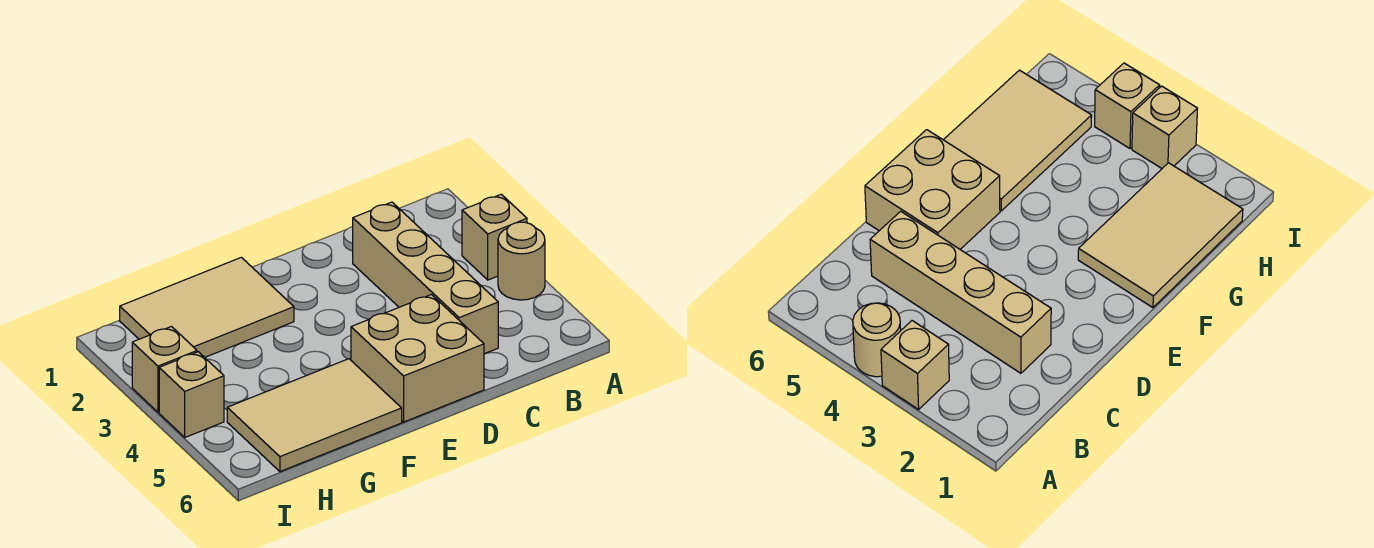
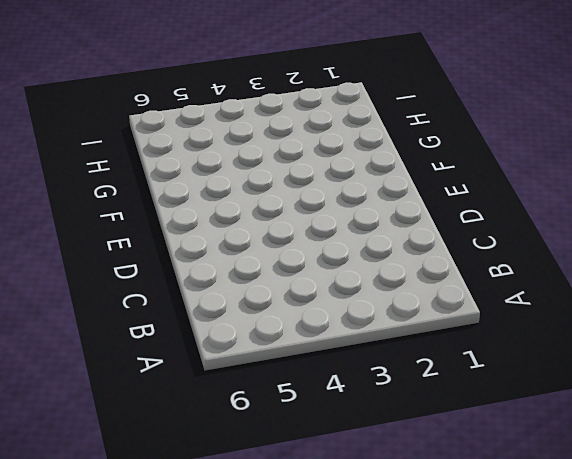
none -> tan brick A3 level 1
none -> tan round brick A4 level 1

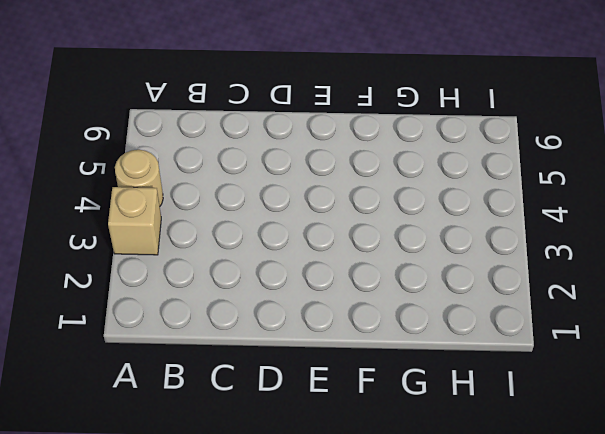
none -> tan brick C2:C5 level 1
none -> tan brick D5:E6 level 1

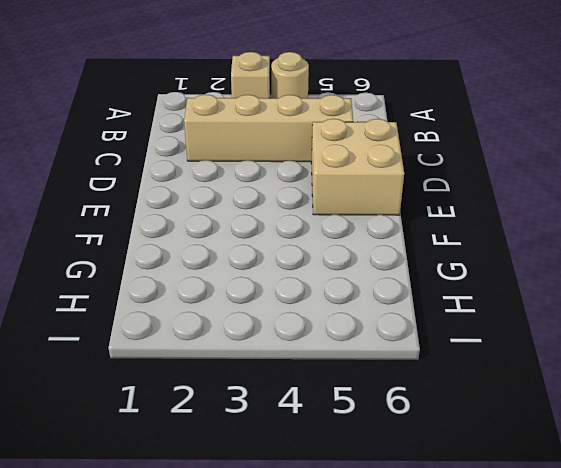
none -> tan tile F1:H2 level 1
none -> tan tile F5:H6 level 1

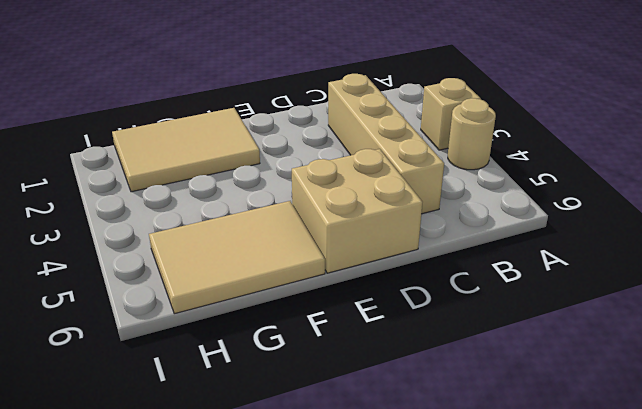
none -> tan brick I3 level 1
none -> tan brick I4 level 1

